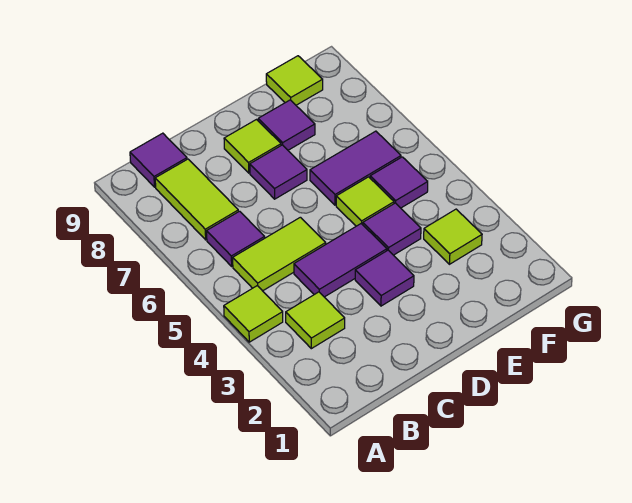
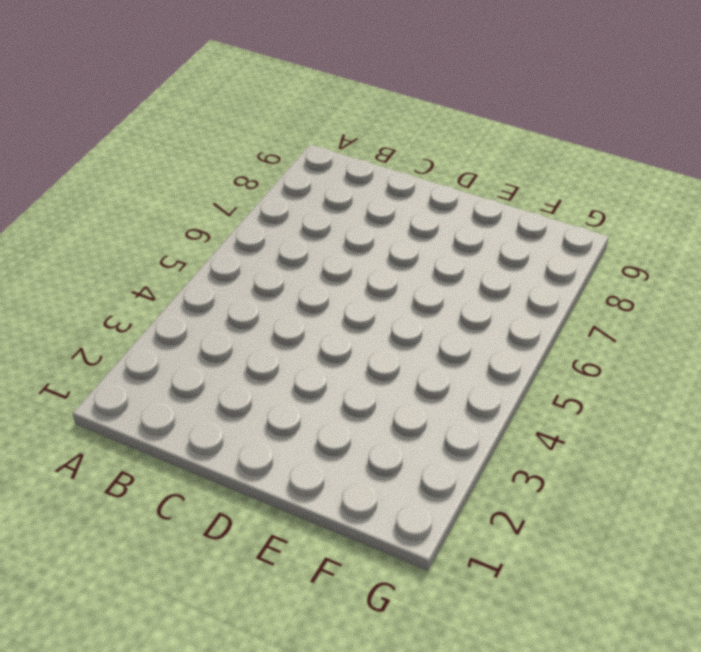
none -> lime tile A4 level 1
none -> lime tile B3 level 1
none -> lime tile B5:C5 level 1

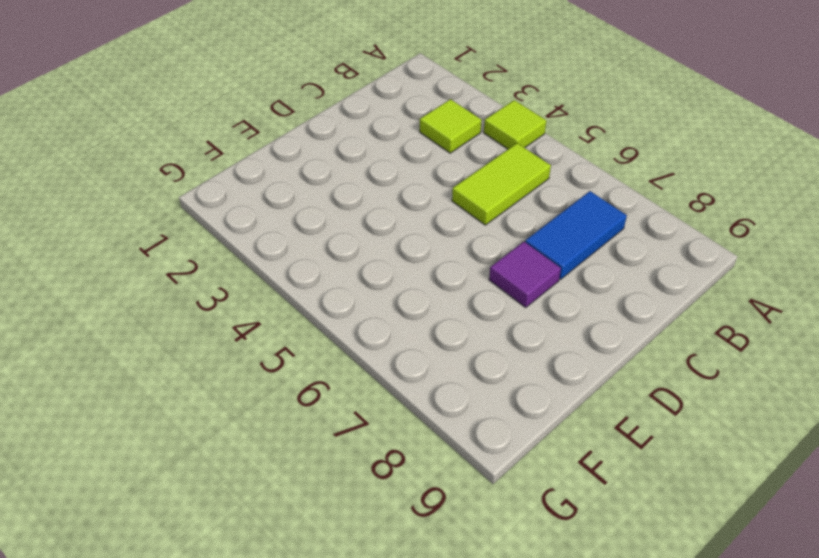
blue tile B7:C7 level 1 -> lime tile B7:B8 level 1
none -> purple tile B6 level 1
none -> purple tile B9 level 1
none -> purple tile C4:D4 level 1

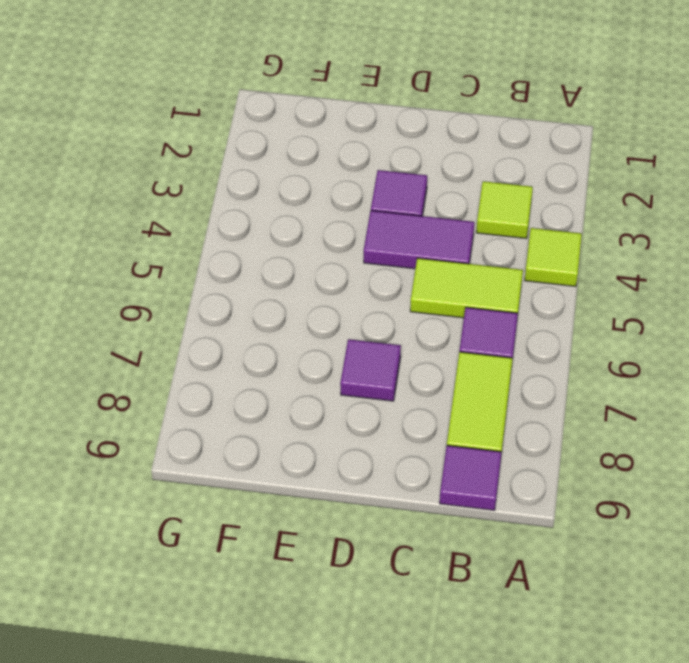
none -> lime tile D8 level 1
none -> purple tile E4 level 1
none -> lime tile E5 level 1

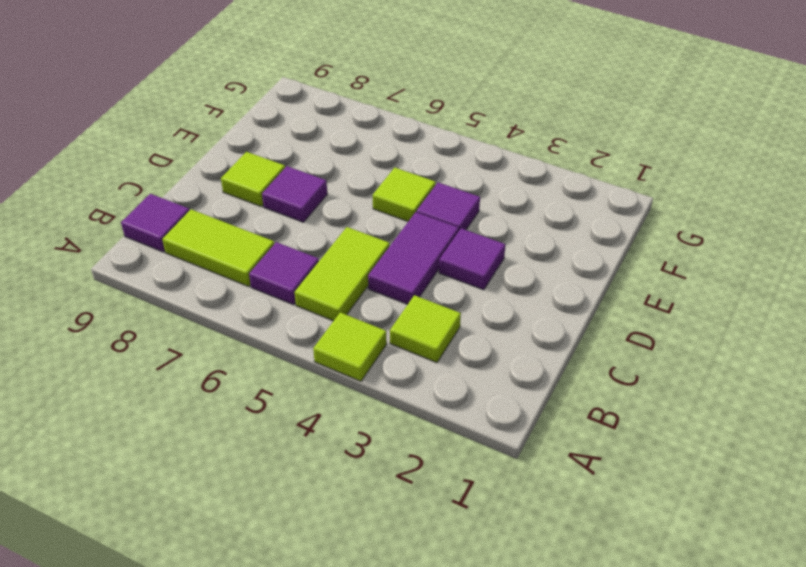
none -> purple tile E6:F6 level 1
none -> purple tile E8 level 1
none -> lime tile F3 level 1

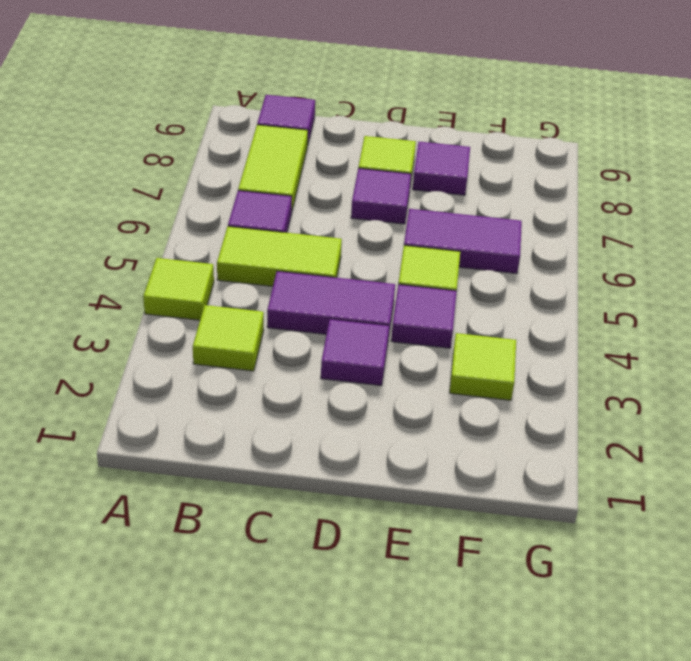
none -> purple tile F5 level 1
none -> lime tile F9 level 1

